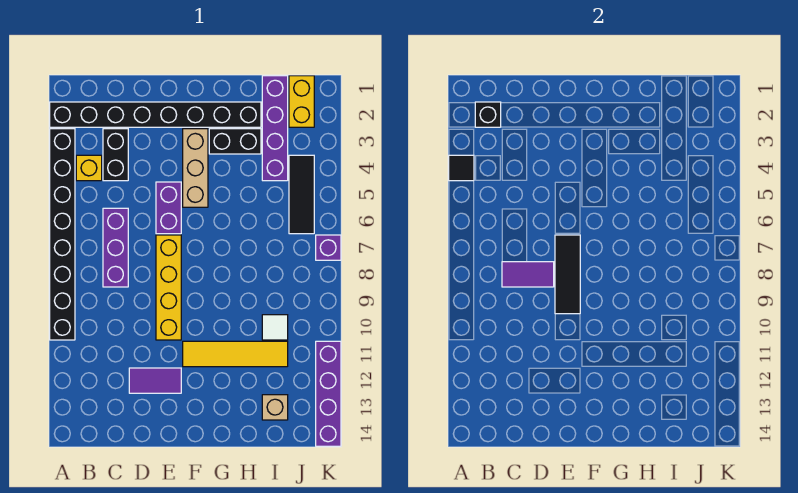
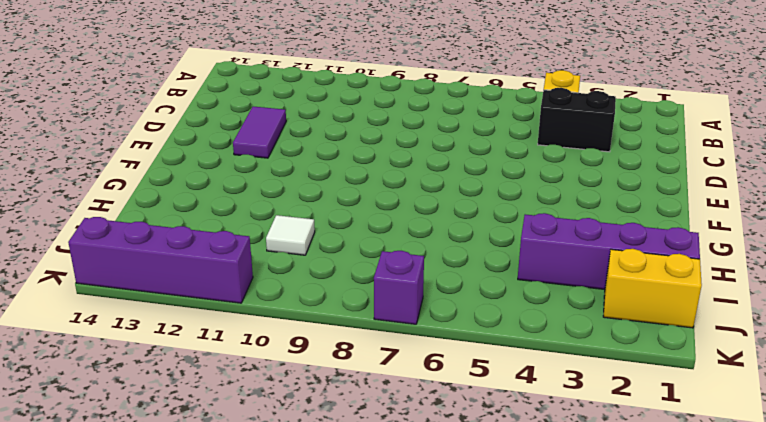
none -> black brick A2:H2 level 1
none -> black brick A3:A10 level 1
none -> purple brick C6:C8 level 1

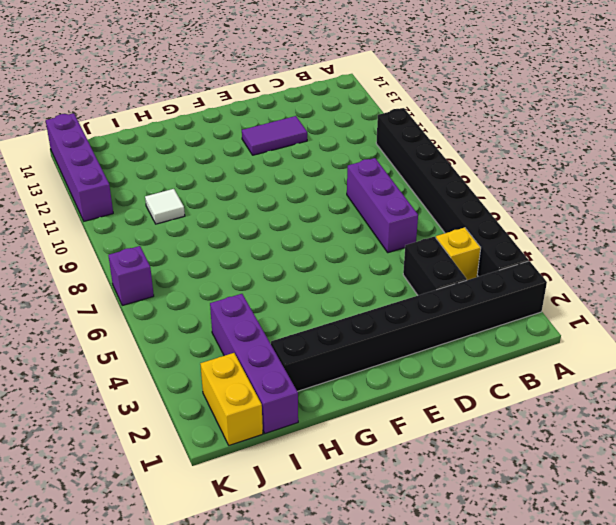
none -> purple brick E5:E6 level 1
none -> yellow brick E7:E10 level 1
none -> tan brick F3:F5 level 1

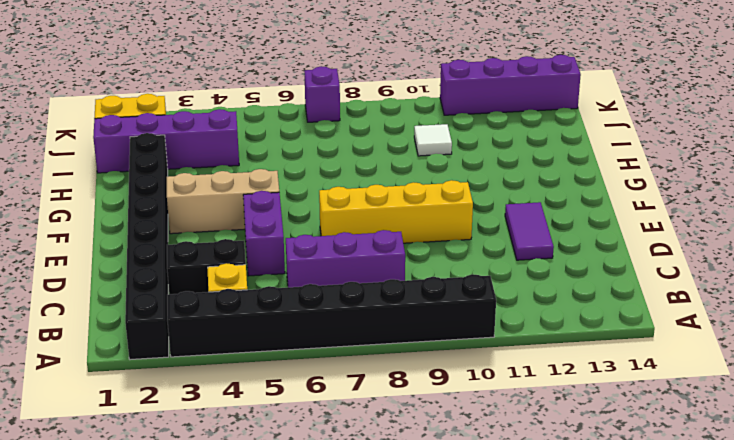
purple brick D5:E5 level 1 -> purple brick E5:E6 level 1
none -> yellow tile F11:I11 level 1
none -> black brick G3:H3 level 1
none -> tan brick I13 level 1

